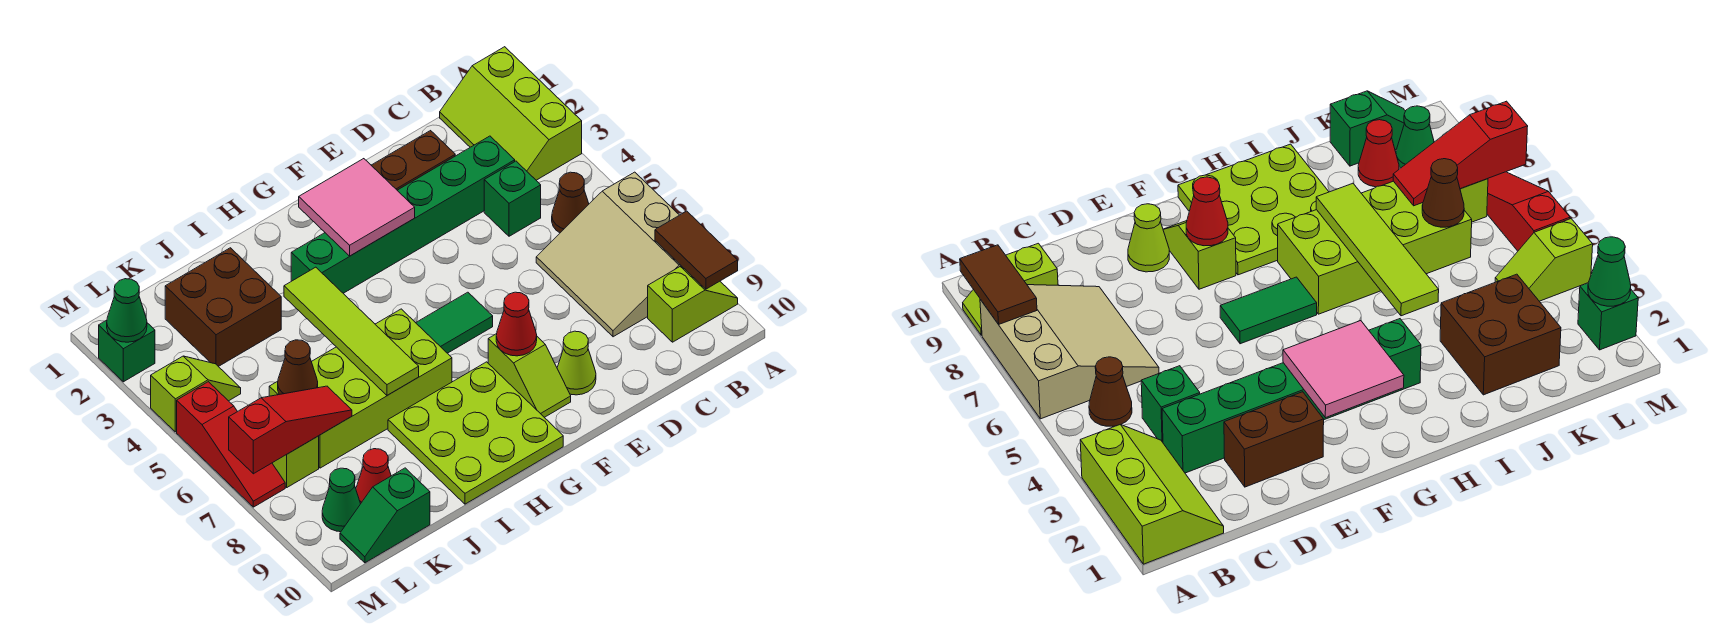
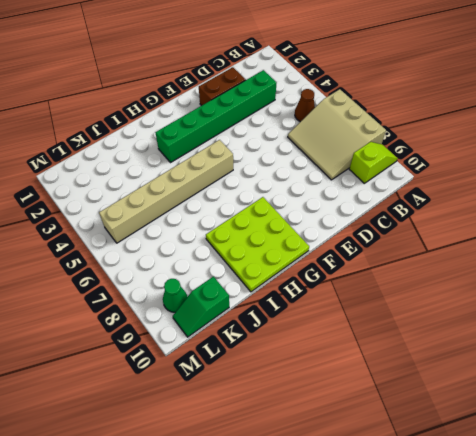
tan brick G5:L5 level 1 -> none
none -> lime slope A1:B3 level 1 top A
none -> green brick C4 level 1
none -> lime cone E9 level 1

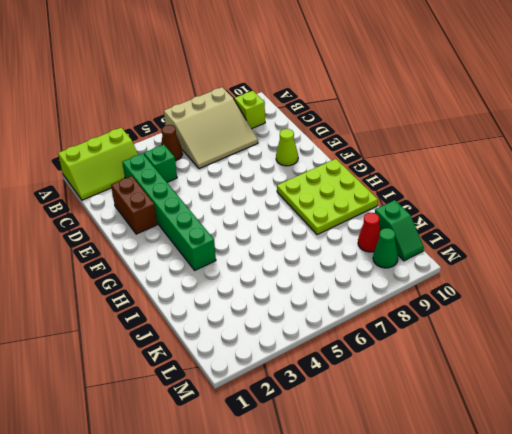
none -> green tile F6:G6 level 1
none -> lime slope F8:F9 level 1 top 8
none -> lime brick H6:K7 level 1

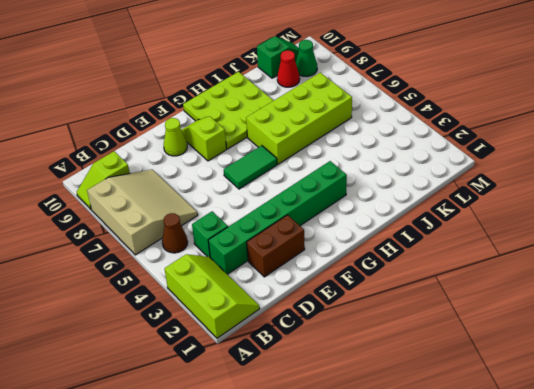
none -> brown brick J2:K3 level 1
none -> lime slope L4:M4 level 1 top M
none -> lime brick L7 level 1

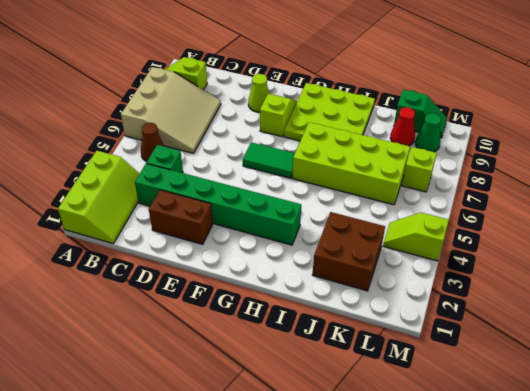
none -> green brick M2 level 1
none -> red slope M5:M7 level 1 top 5
none -> brown tile A8:A9 level 2

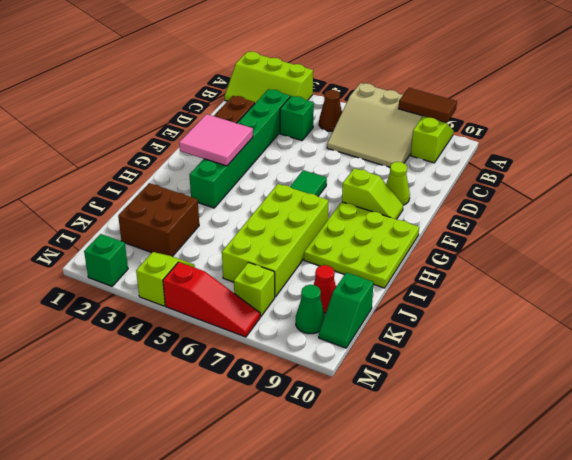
none -> red cone F8 level 2
none -> lime tile I4:I7 level 2
none -> brown cone K6 level 2

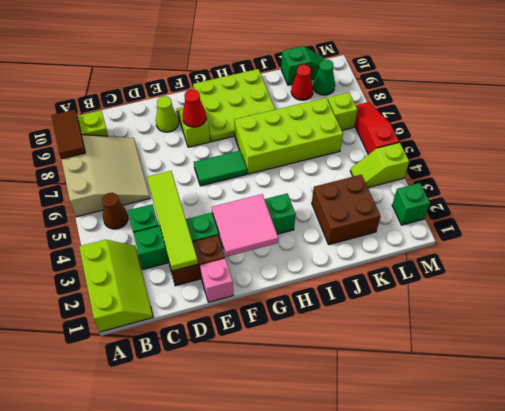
lime tile D2:D5 level 2 -> lime tile I4:I7 level 2
pink brick E1 level 1 -> none
none -> brown cone K6 level 2
none -> red slope K7:M7 level 2 top M
none -> green cone M2 level 2

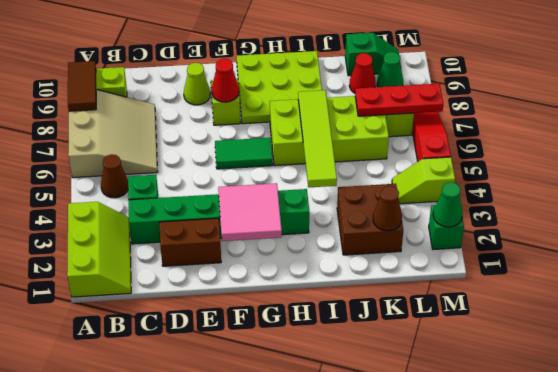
brown cone K2 level 2 -> brown cone K6 level 2
red plate K7:M7 level 2 -> red slope K7:M7 level 2 top M

